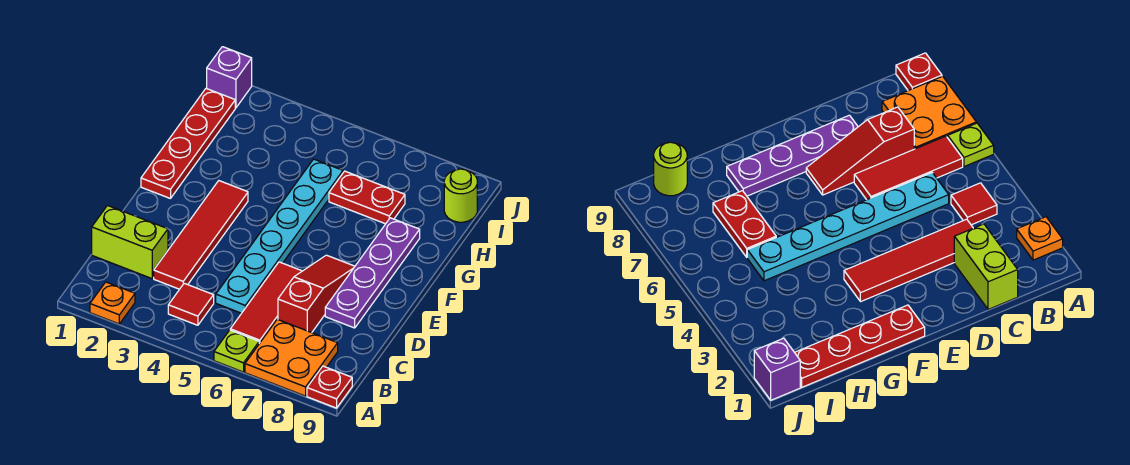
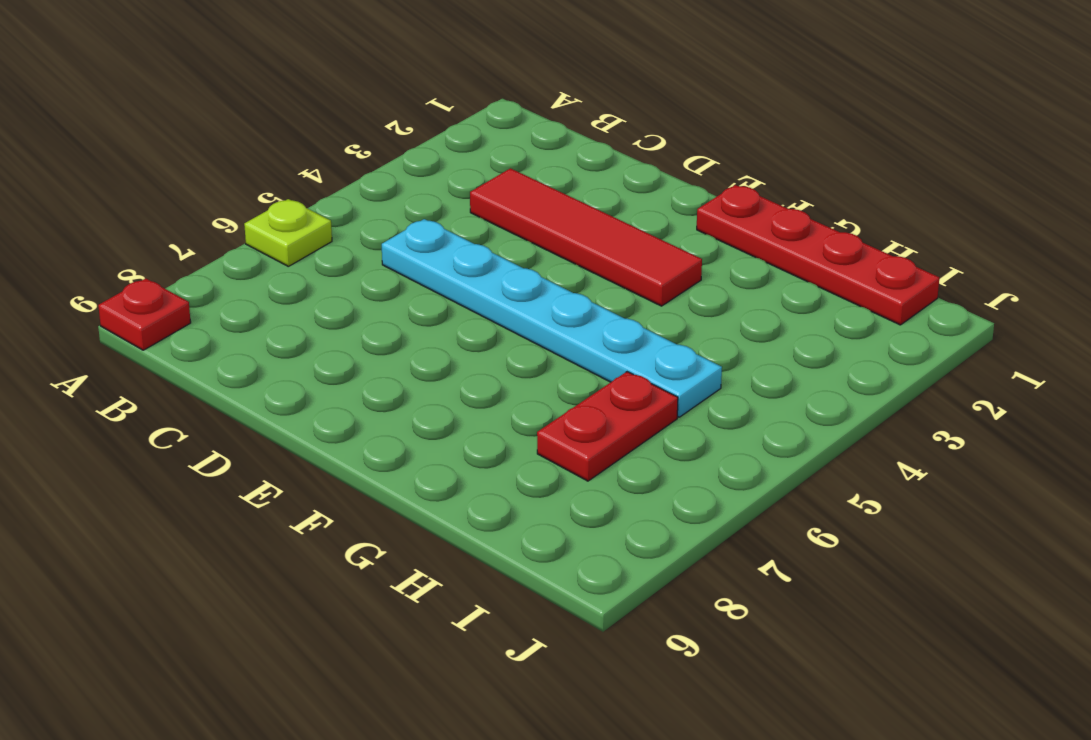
none -> orange plate A2 level 1
none -> orange plate A7:B8 level 1
none -> red tile B4 level 1

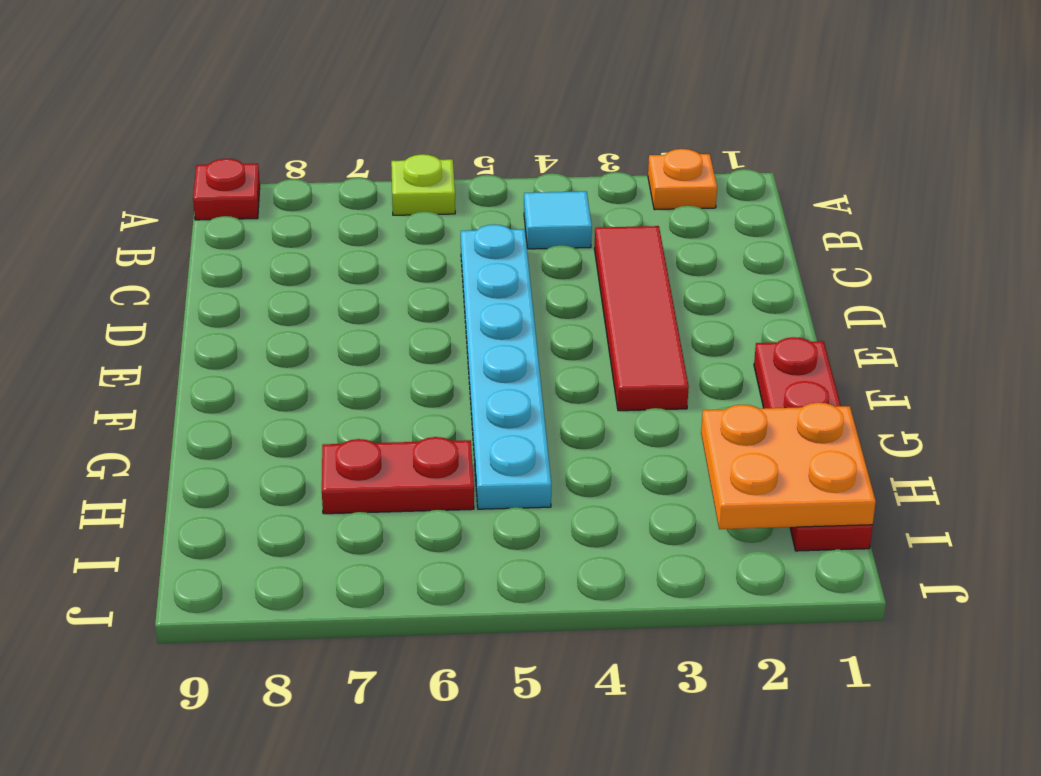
cyan tile B4 level 1 -> red tile B4 level 1
orange plate H1:I2 level 2 -> orange plate A7:B8 level 1
none -> red tile B6:D6 level 1
none -> lime brick C1:C2 level 1
none -> red slope C7:E7 level 1 top C

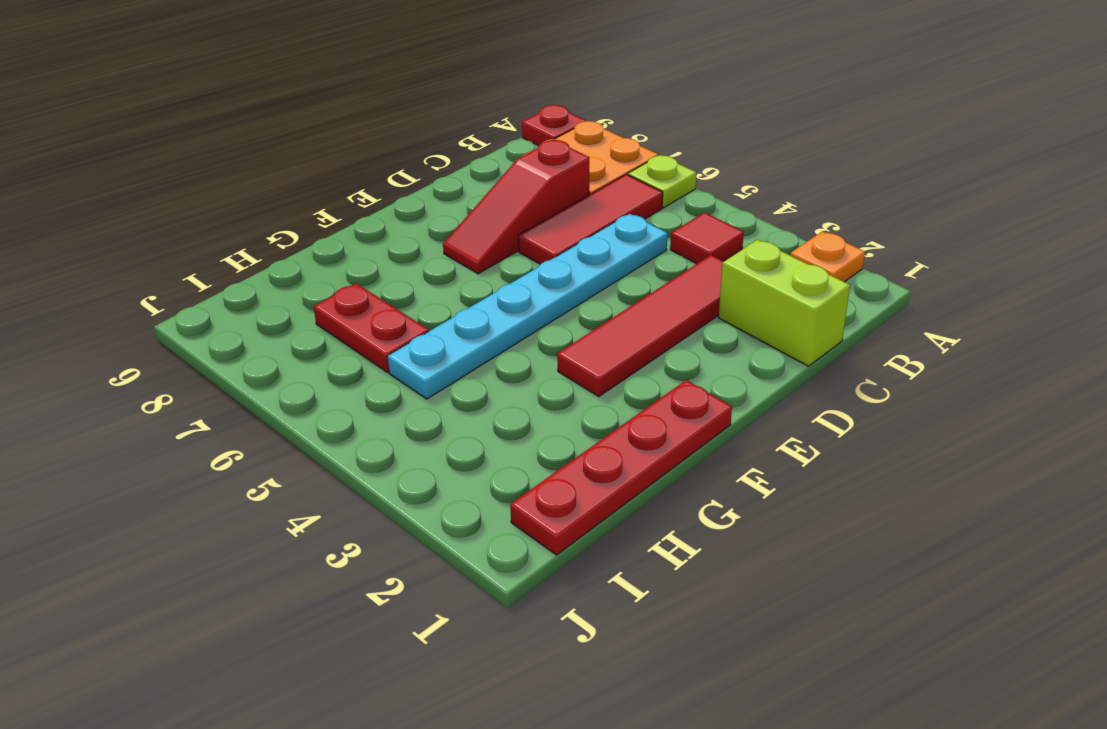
none -> purple plate D8:G8 level 1
none -> lime round brick I9 level 1
none -> purple brick J1 level 1

